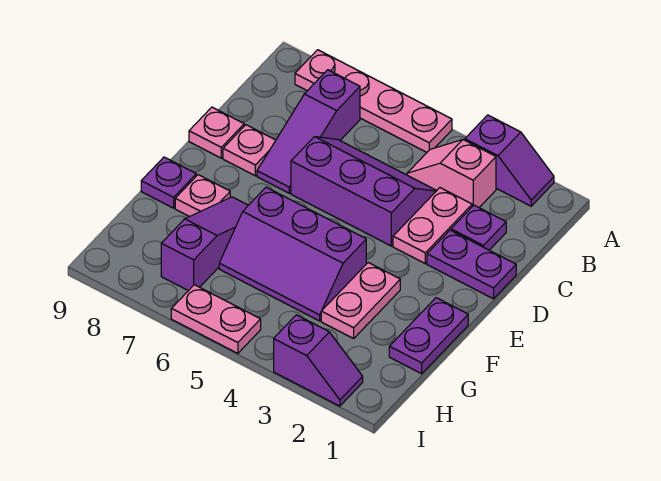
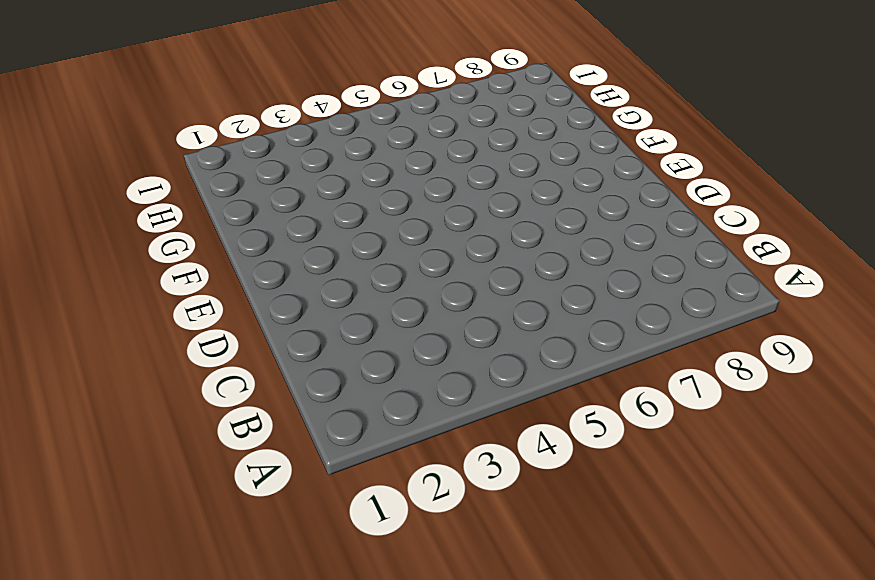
none -> purple slope A2:A3 level 1 top 3
none -> pink plate A5:A8 level 1
none -> pink slope B3:B4 level 1 top 3

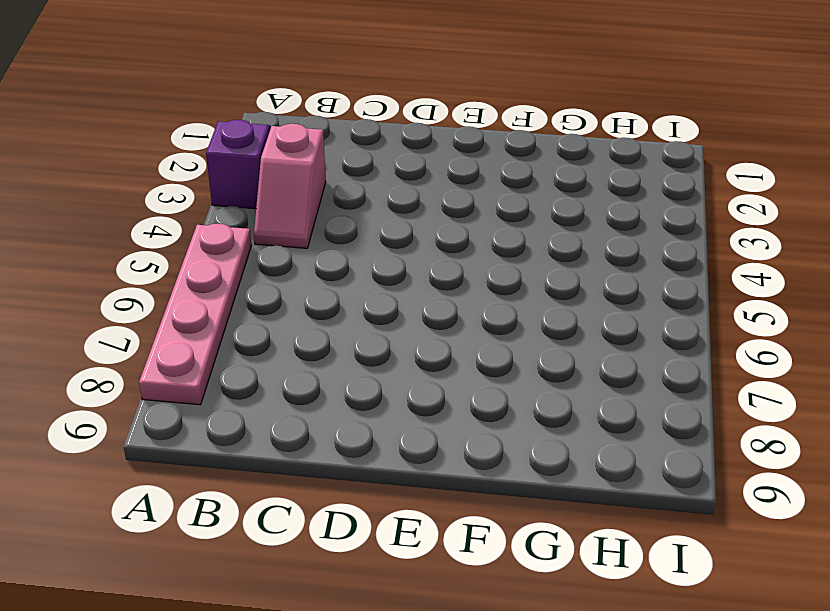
none -> purple slope B7:D7 level 1 top B
none -> purple plate C2 level 1
none -> pink plate C3:D3 level 1

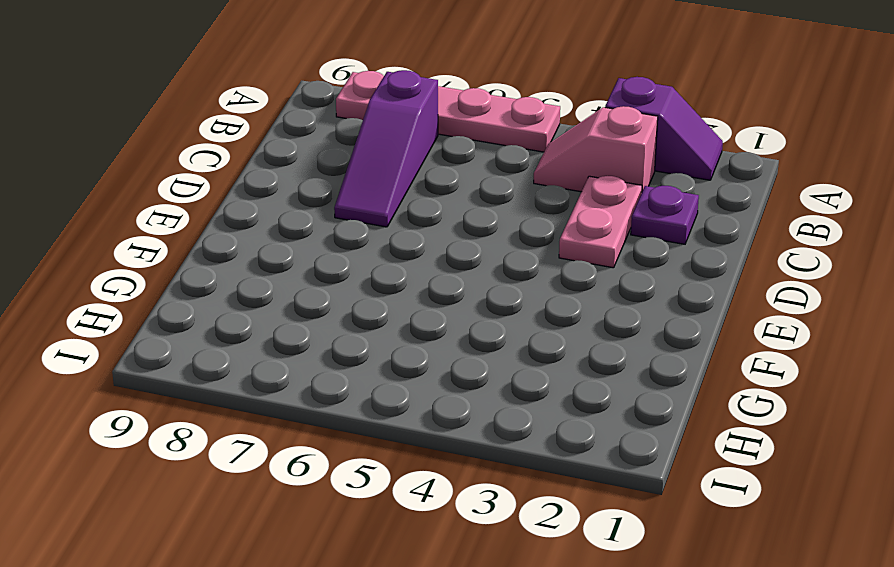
none -> purple slope C4:D6 level 1 top D
none -> purple plate D1:D2 level 1
none -> pink plate D8 level 1

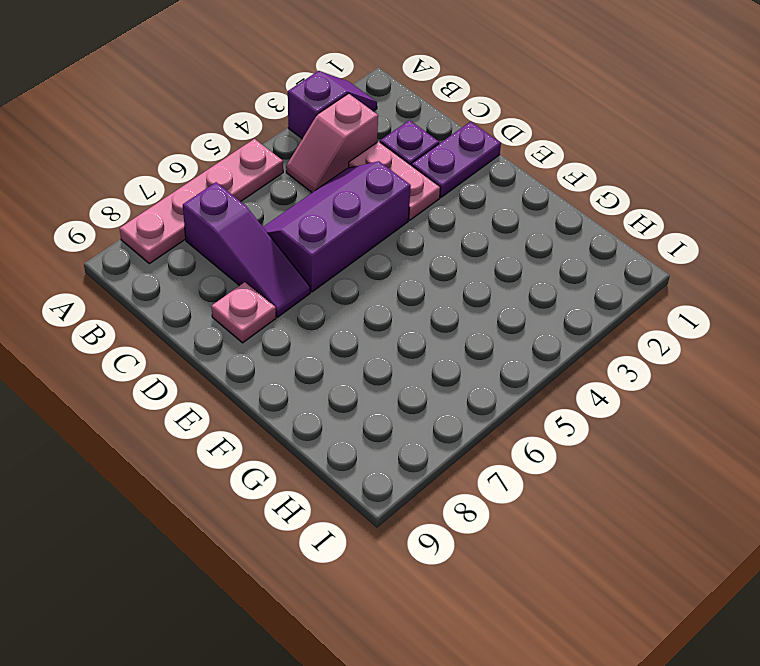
none -> pink plate D9 level 1
none -> purple plate F1:G1 level 1
none -> pink plate F3:G3 level 1

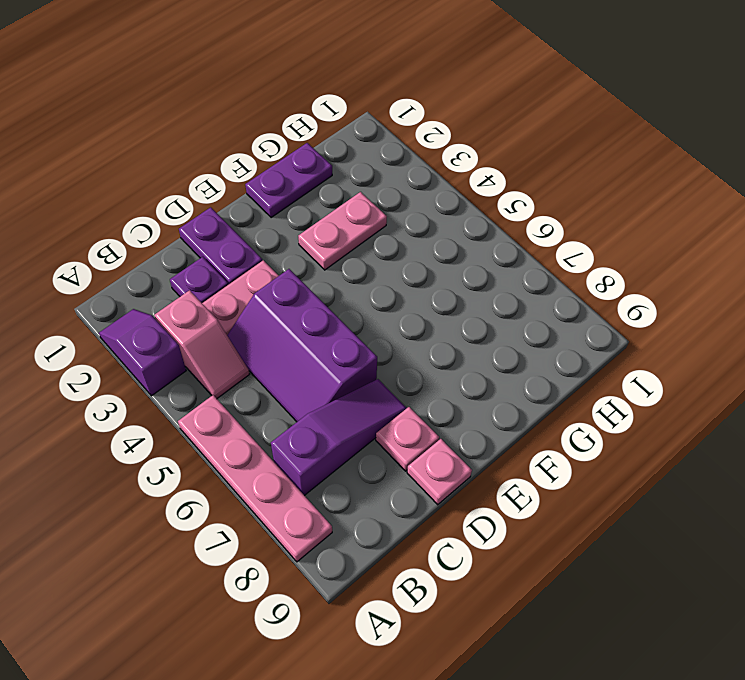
none -> purple slope F4:G6 level 1 top F
none -> purple slope F7:H7 level 1 top H
none -> pink plate F8 level 1

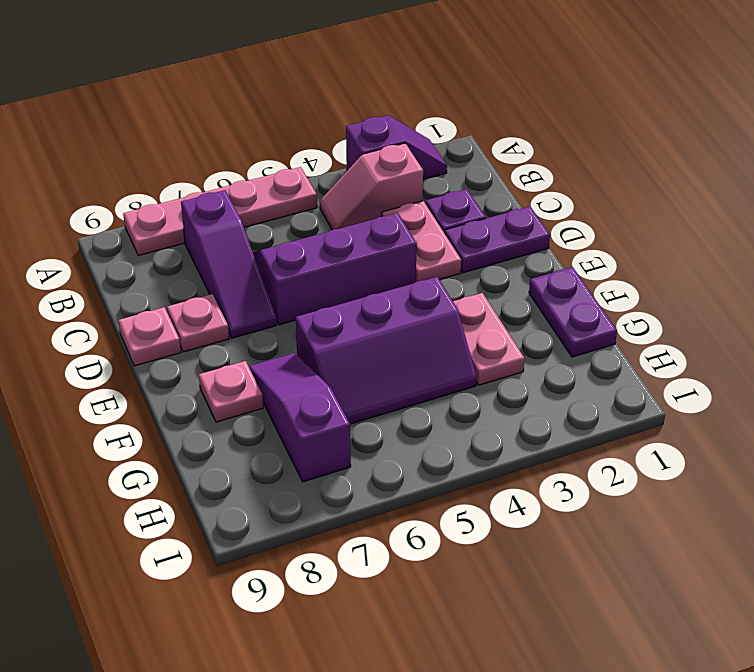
none -> purple plate F9 level 1
none -> purple slope I2:I3 level 1 top 3
none -> pink plate I5:I6 level 1

